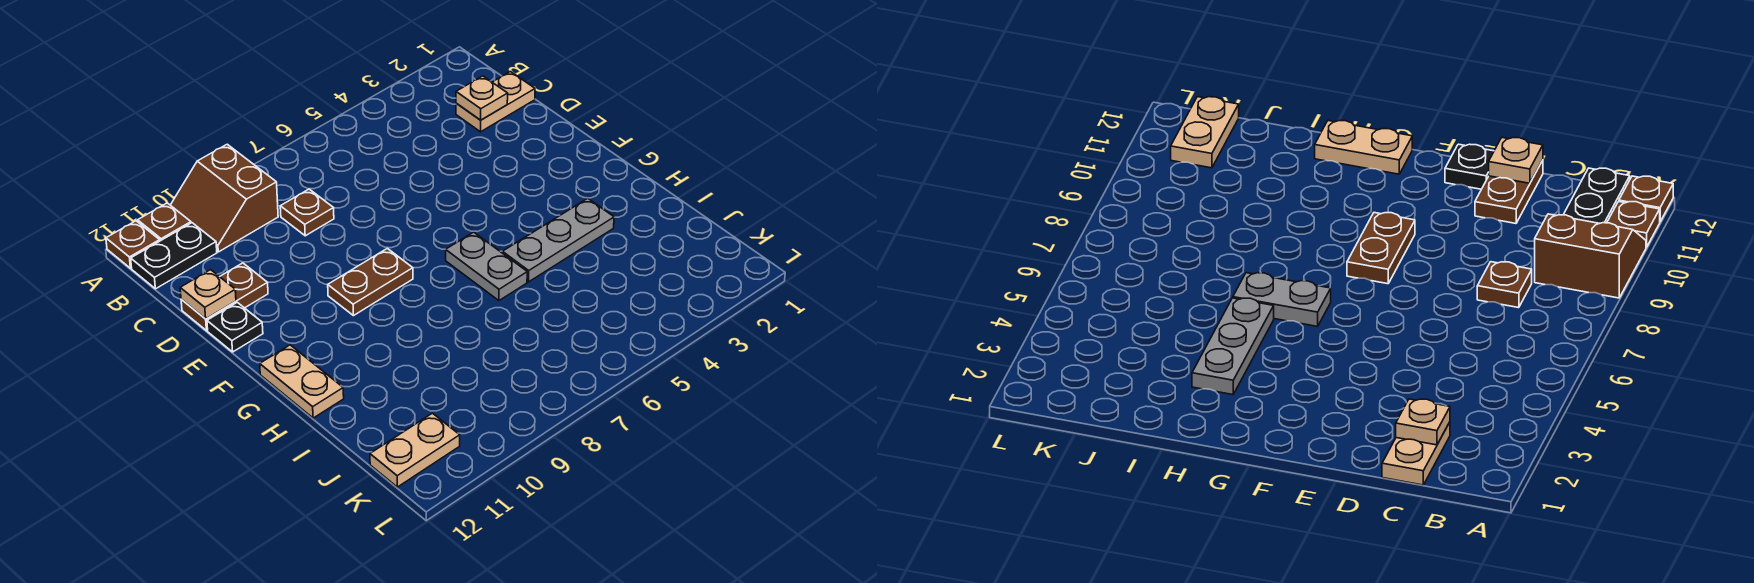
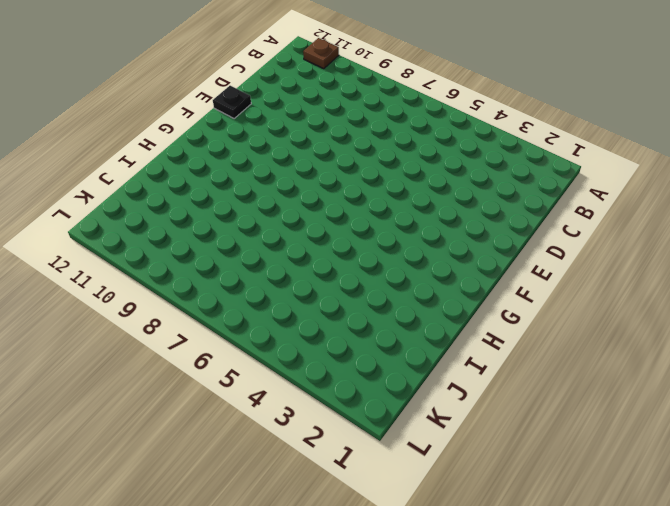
none -> brown slope A9:B10 level 1 top 9
none -> brown plate A12 level 1
none -> black plate B11:B12 level 1

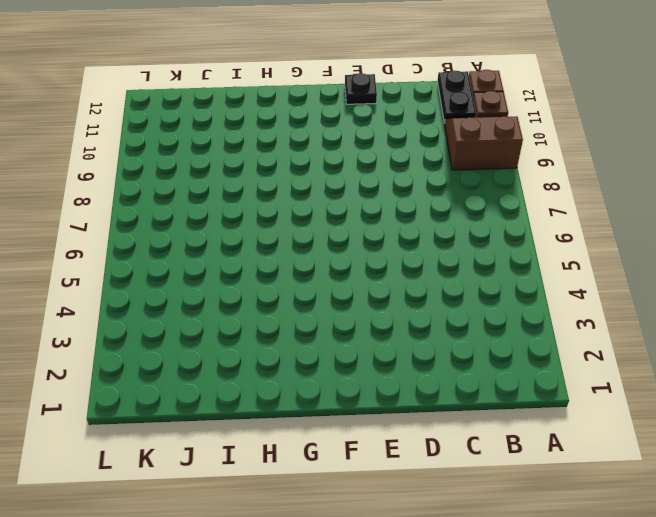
none -> tan plate C1:C2 level 1
none -> brown plate C8 level 1
none -> brown plate D11:D12 level 1

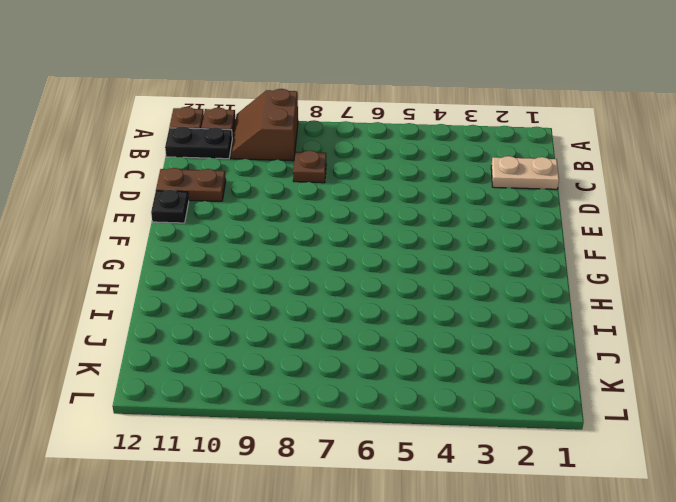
none -> brown plate F8:F9 level 1
none -> grey plate G6:H6 level 1
none -> tan plate G12:H12 level 1

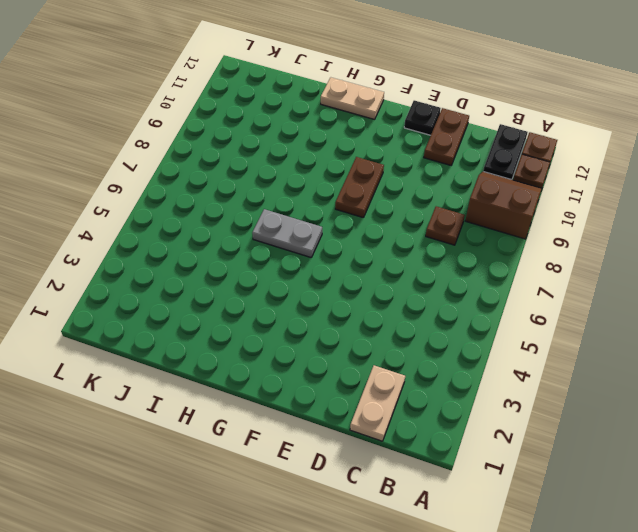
none -> grey plate H3:H5 level 1
none -> tan plate K11:K12 level 1
none -> tan plate C2 level 2

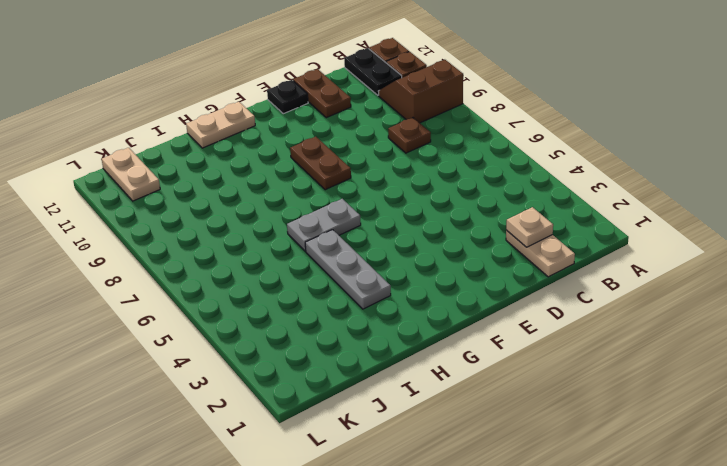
none -> tan plate D12 level 2

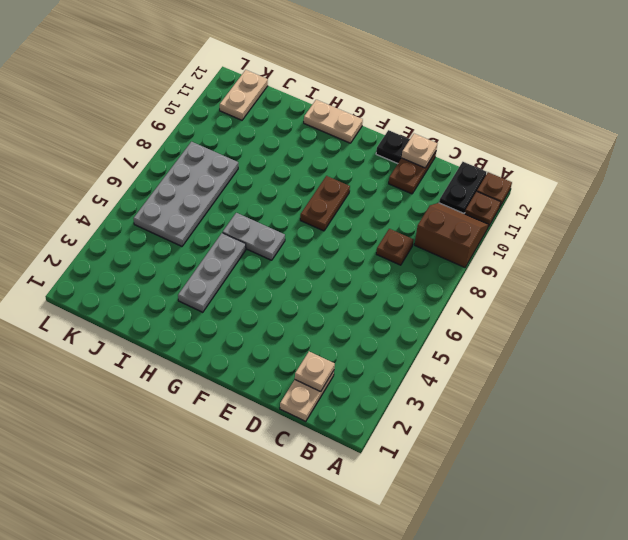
grey plate J5:K8 level 1 -> none

